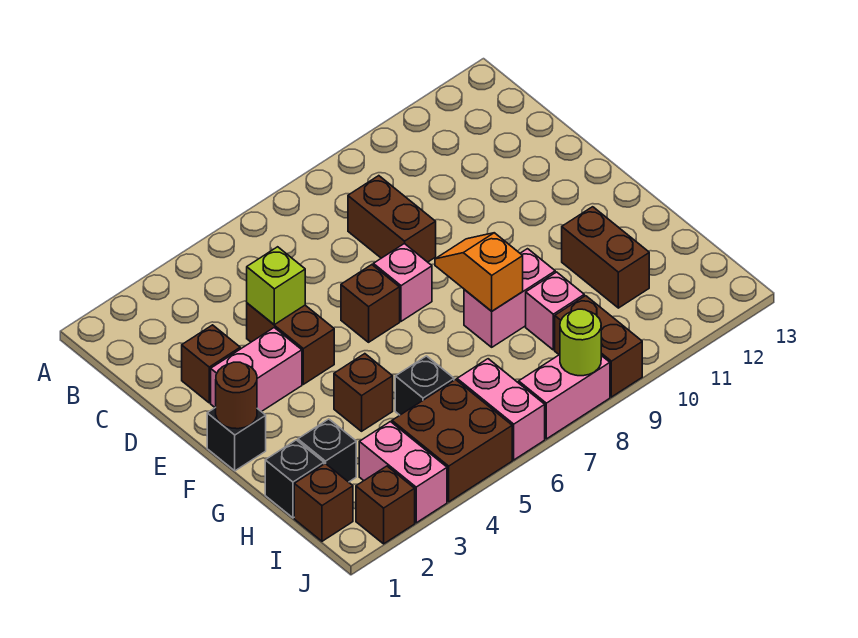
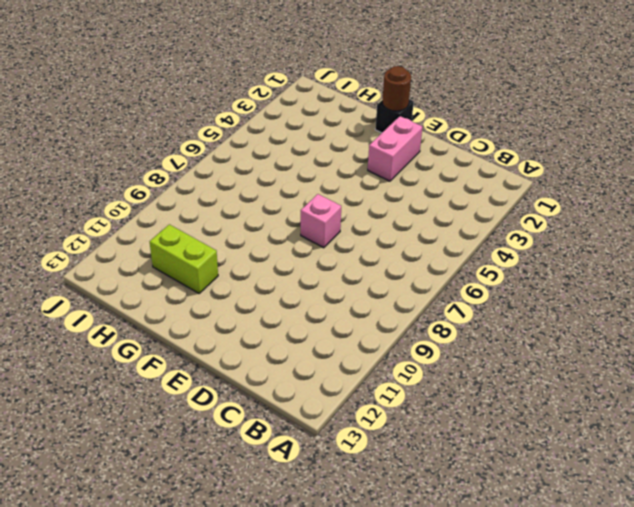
lime brick G11:H11 level 1 -> brown brick G11:H11 level 1
none -> brown brick C8:D8 level 1
none -> brown brick D2 level 1
none -> brown brick D4:E4 level 1

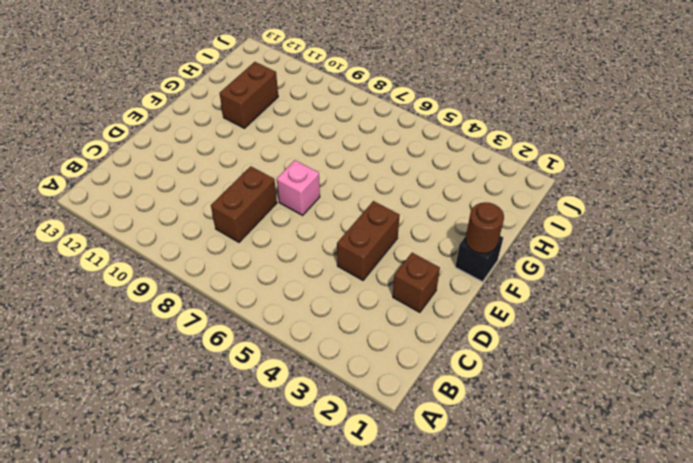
none -> pink brick E2:E3 level 1
none -> brown brick E6 level 1
none -> brown brick G4 level 1

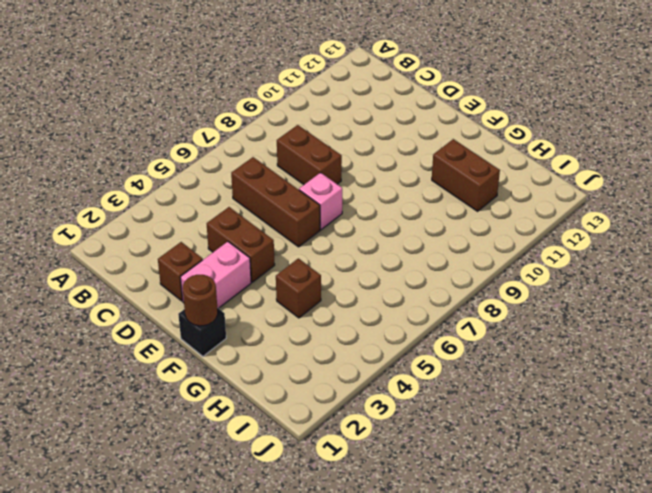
brown brick C6:E6 level 1 -> brown brick E6 level 1
none -> pink brick G8:G9 level 1
none -> black brick H1 level 1
none -> black brick H2 level 1

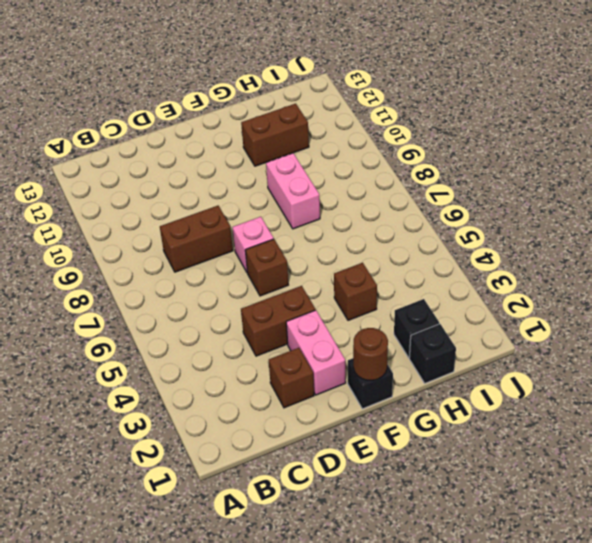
none -> black brick H5 level 1
none -> pink brick H9 level 1
none -> brown brick I1 level 1

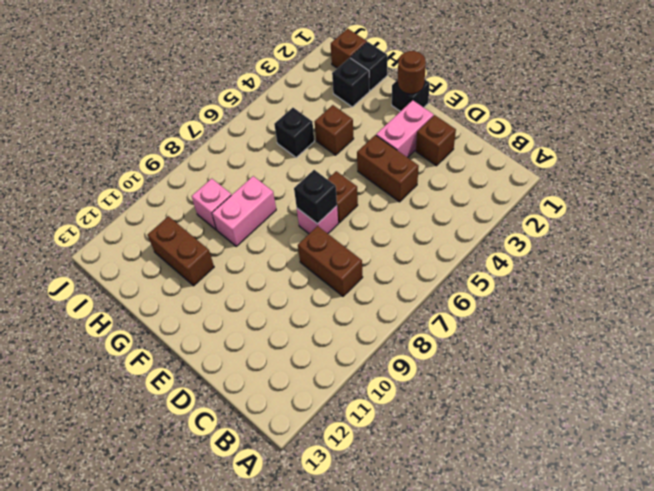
black brick E7 level 2 -> none
none -> pink brick I3:J3 level 1
none -> brown brick I4:J5 level 1
none -> pink brick I6:J6 level 1

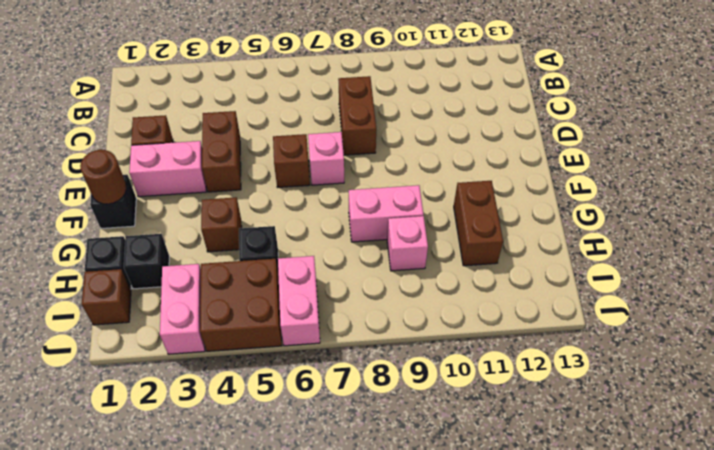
none -> brown brick I9:J9 level 1
none -> brown brick J2 level 1
none -> pink brick J7:J8 level 1

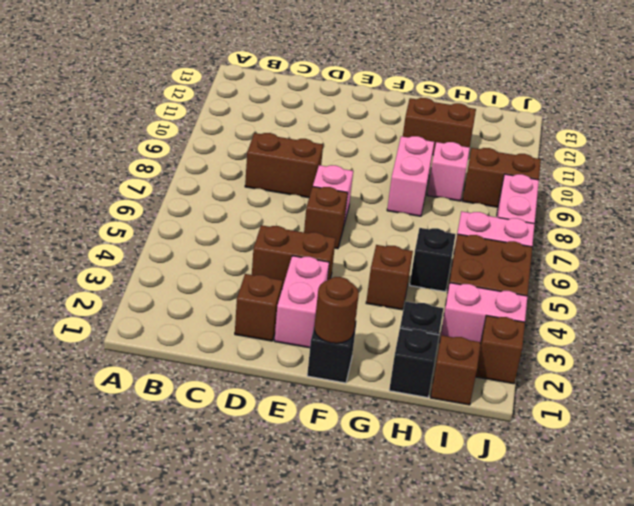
none -> lime brick D4 level 2
none -> orange slope F8:G8 level 2 top G
none -> lime round brick J8 level 2

